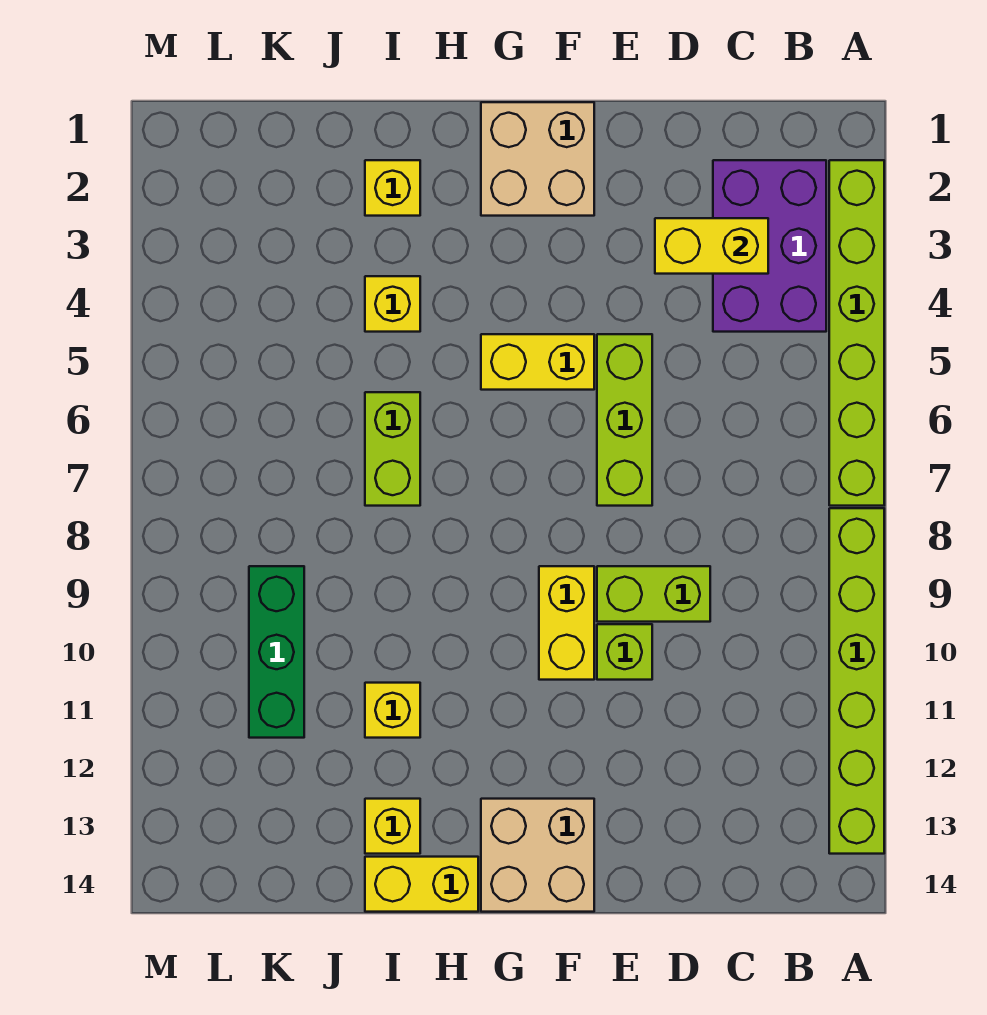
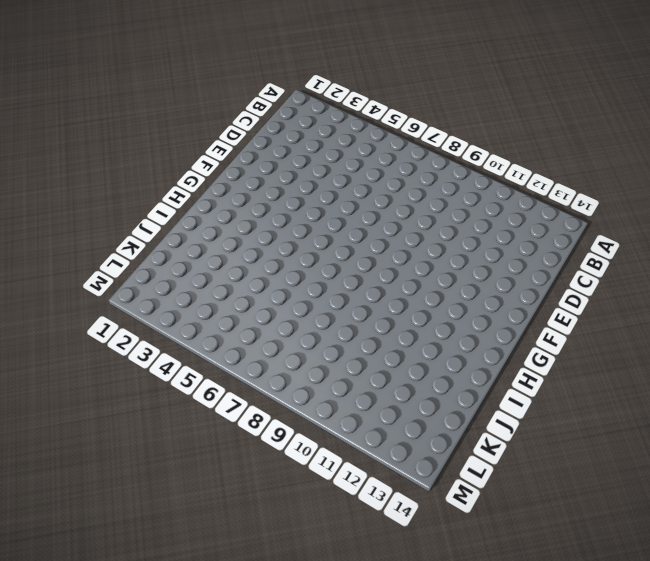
none -> lime brick A2:A7 level 1
none -> lime brick A8:A13 level 1
none -> purple brick B2:C4 level 1

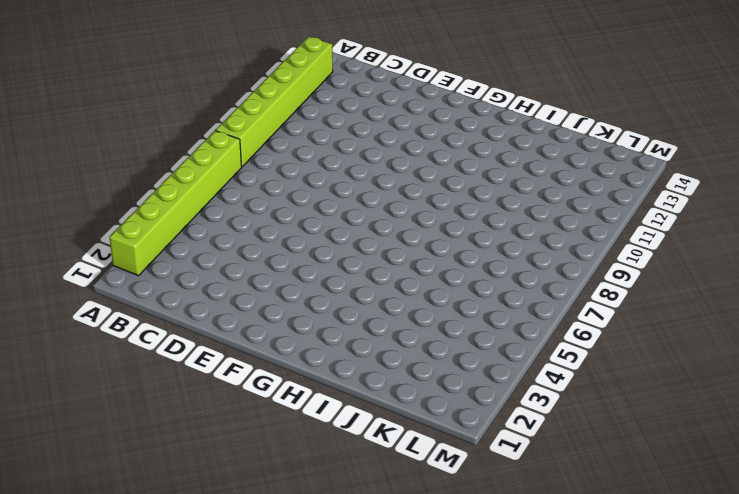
none -> purple brick B2:C4 level 1
none -> lime brick D9:E9 level 1
none -> lime brick E5:E7 level 1

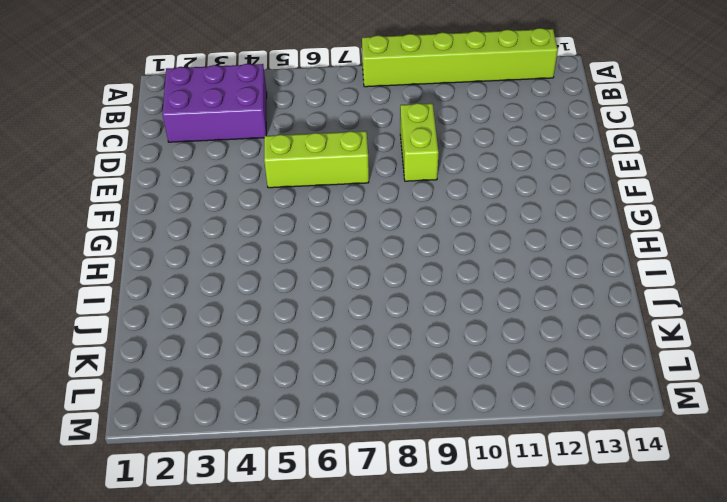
none -> lime brick A2:A7 level 1
none -> lime brick E10 level 1
none -> tan brick F1:G2 level 1

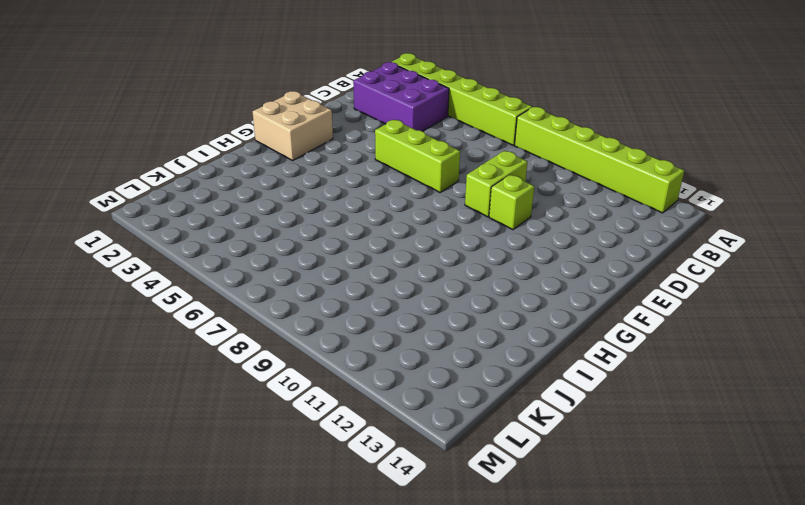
none -> yellow brick F5:G5 level 1
none -> yellow brick F9:F10 level 1
none -> tan brick F13:G14 level 1

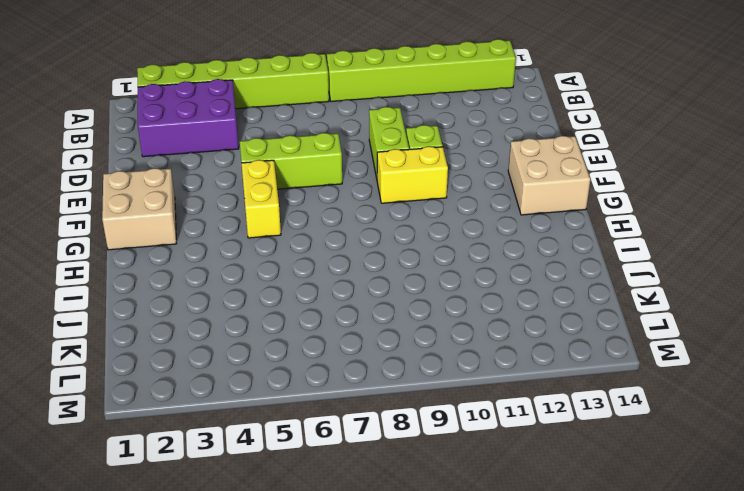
none -> yellow brick H14:I14 level 1
none -> yellow brick I2 level 1
none -> yellow brick I4 level 1

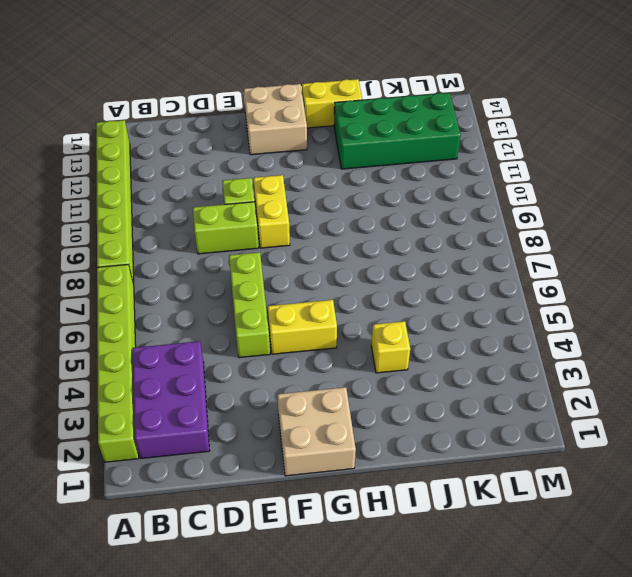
green brick I12:L13 level 1 -> yellow brick I13 level 1
none -> yellow brick I2 level 1
none -> lime brick I6:I7 level 1
none -> yellow brick I11 level 1

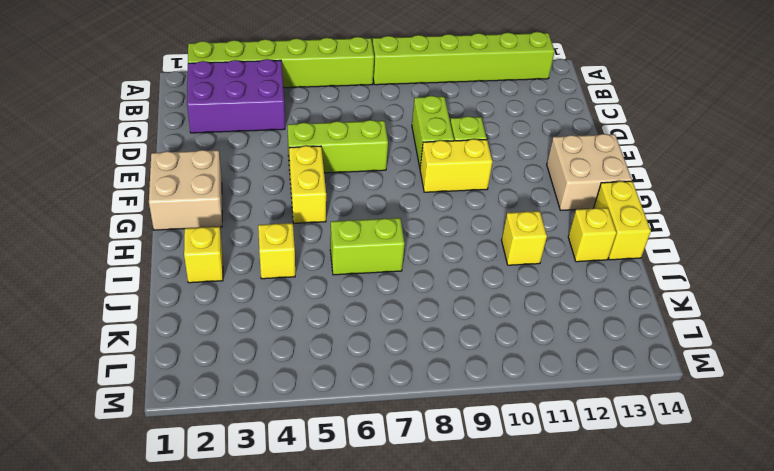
none -> green brick K9:K11 level 1
none -> yellow brick C3:D3 level 2

